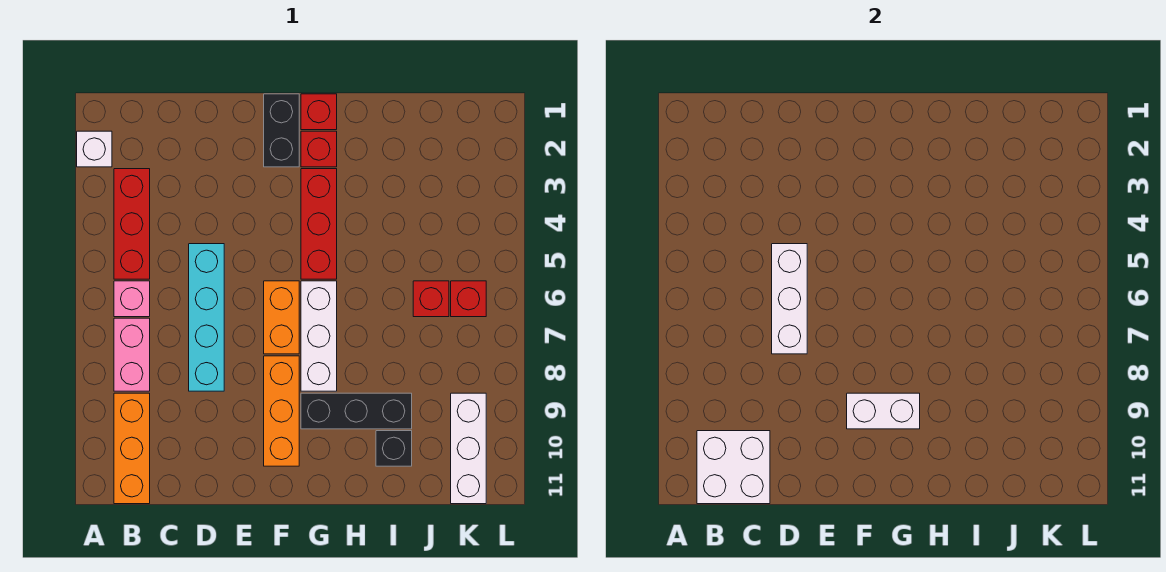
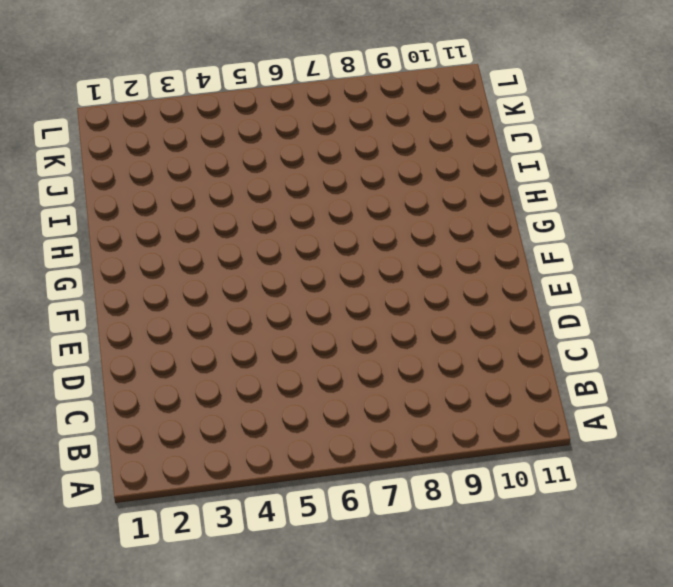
none -> white brick A2 level 1
none -> red brick B3:B5 level 1
none -> pink brick B6 level 1

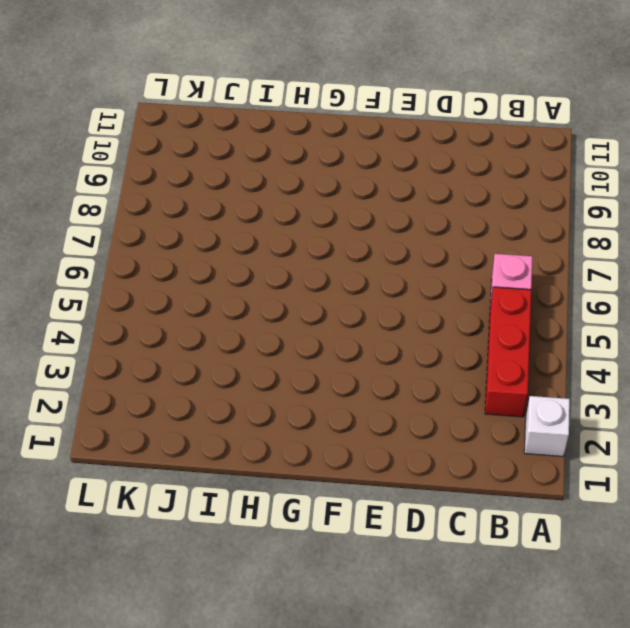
none -> pink brick B7:B8 level 1
none -> orange brick B9:B11 level 1
none -> cyan brick D5:D8 level 1

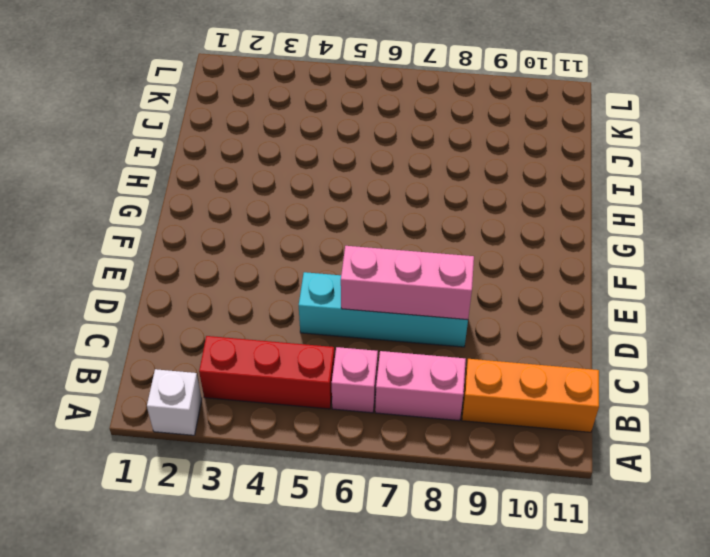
pink brick D6:D8 level 2 -> white brick D5:D7 level 2
none -> black brick F1:F2 level 1
none -> orange brick F6:F7 level 1
none -> orange brick F8:F10 level 1

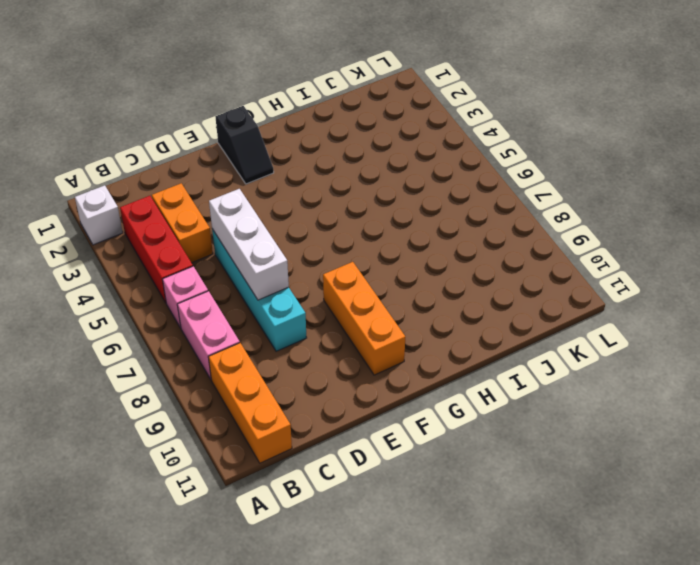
orange brick C3:C4 level 1 -> orange brick F6:F7 level 1
black slope F1:F2 level 1 top 1 -> black brick F1:F2 level 1
none -> red brick G1 level 1
none -> red brick G2 level 1
none -> red brick G3:G5 level 1

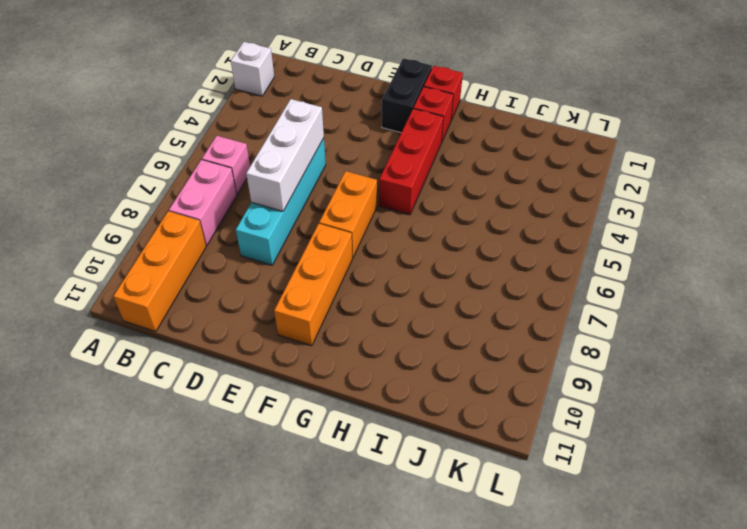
none -> red brick B3:B5 level 1
none -> white brick G6:G8 level 1
none -> black brick G9:I9 level 1

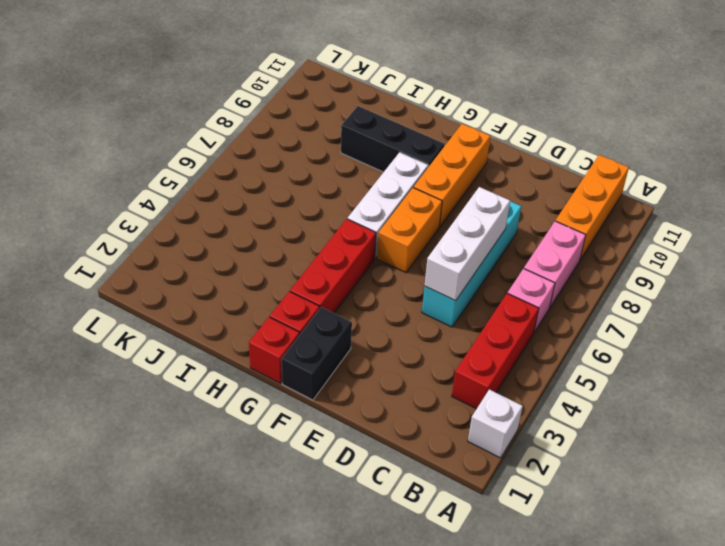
none -> black brick I10 level 1
none -> red brick J6 level 1
none -> red brick K6 level 1

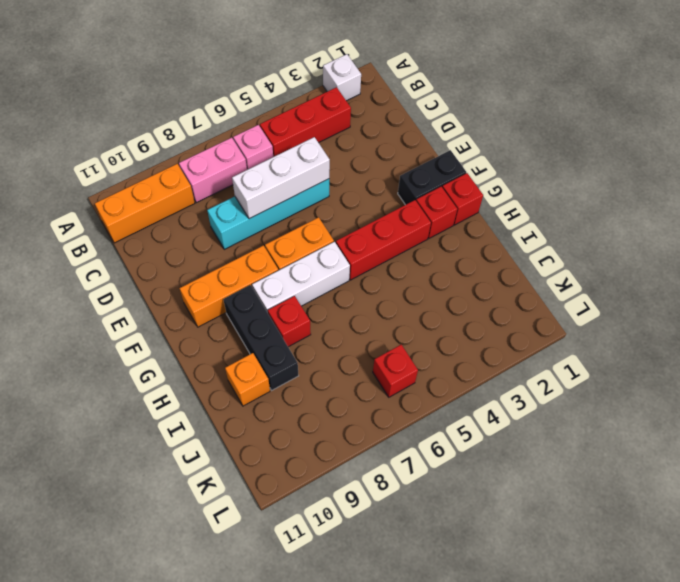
red brick H8 level 1 -> red brick J6 level 1
orange brick I10 level 1 -> black brick I10 level 1
none -> white brick K9:K11 level 1
none -> white brick B10:C11 level 2
none -> white brick F9:G9 level 2

